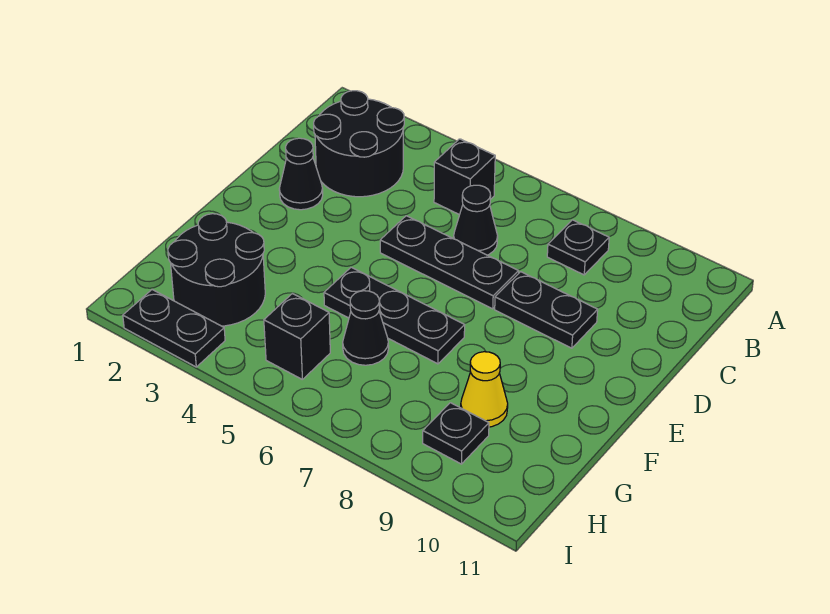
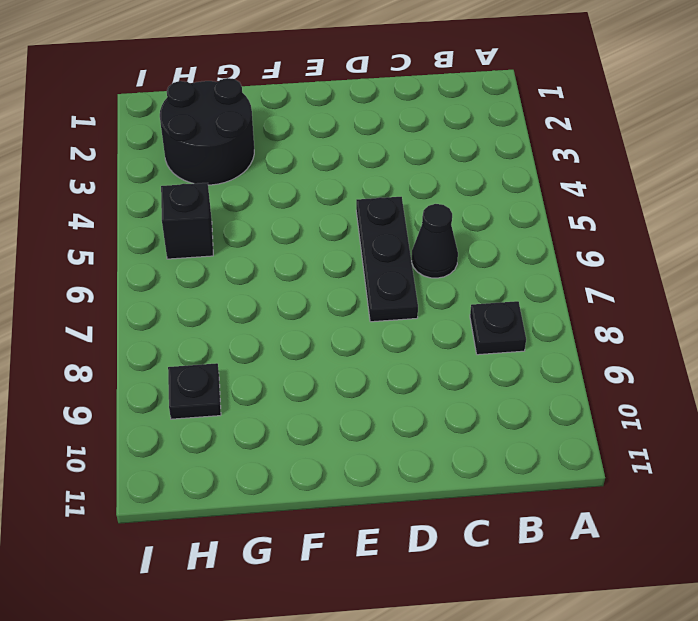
none -> black round brick B2:C3 level 1
none -> black brick B5 level 1
none -> black cone D2 level 1

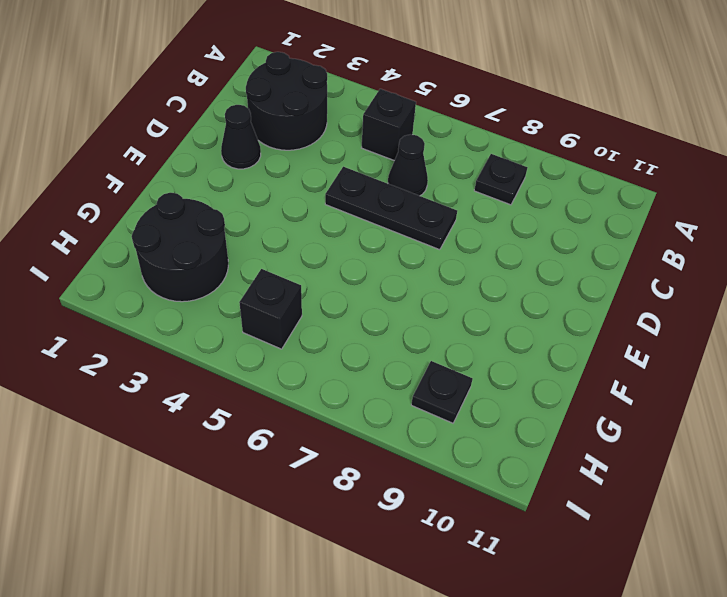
none -> black plate D8:D9 level 1
none -> black plate F5:F7 level 1
none -> black cone G6 level 1

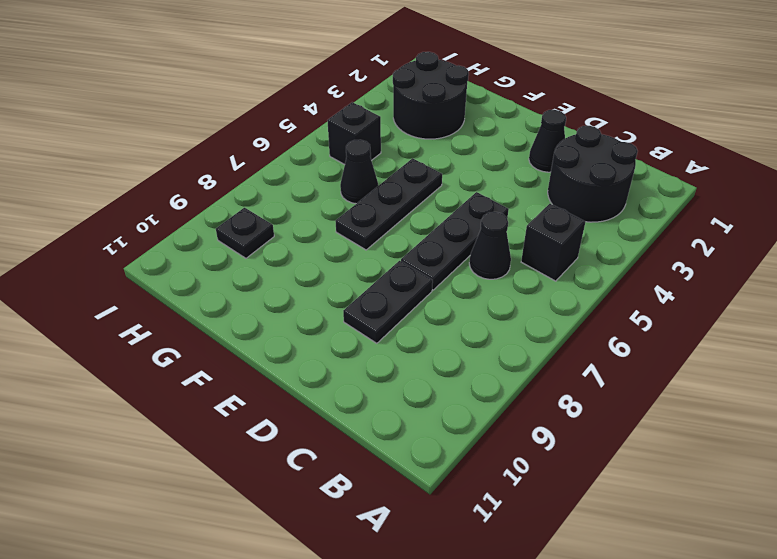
none -> black plate B8 level 1
none -> yellow cone G9 level 1
none -> black plate I2:I3 level 1

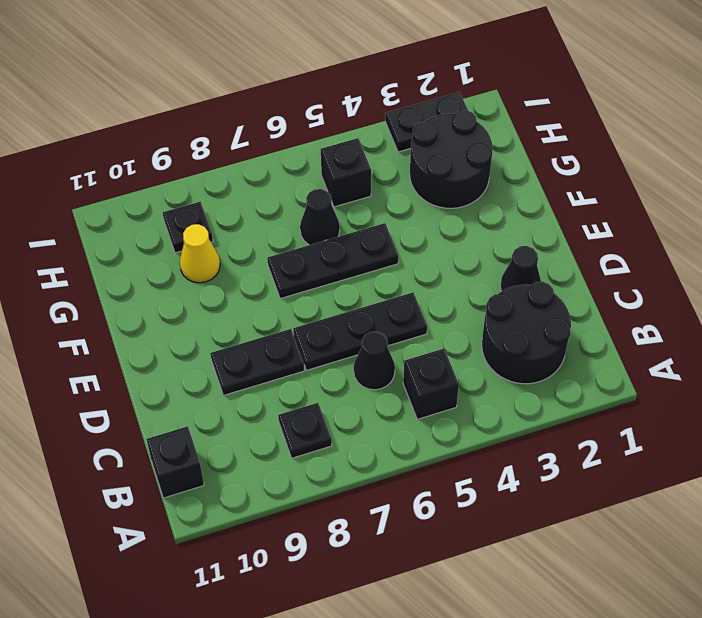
black brick B11 level 1 -> none

